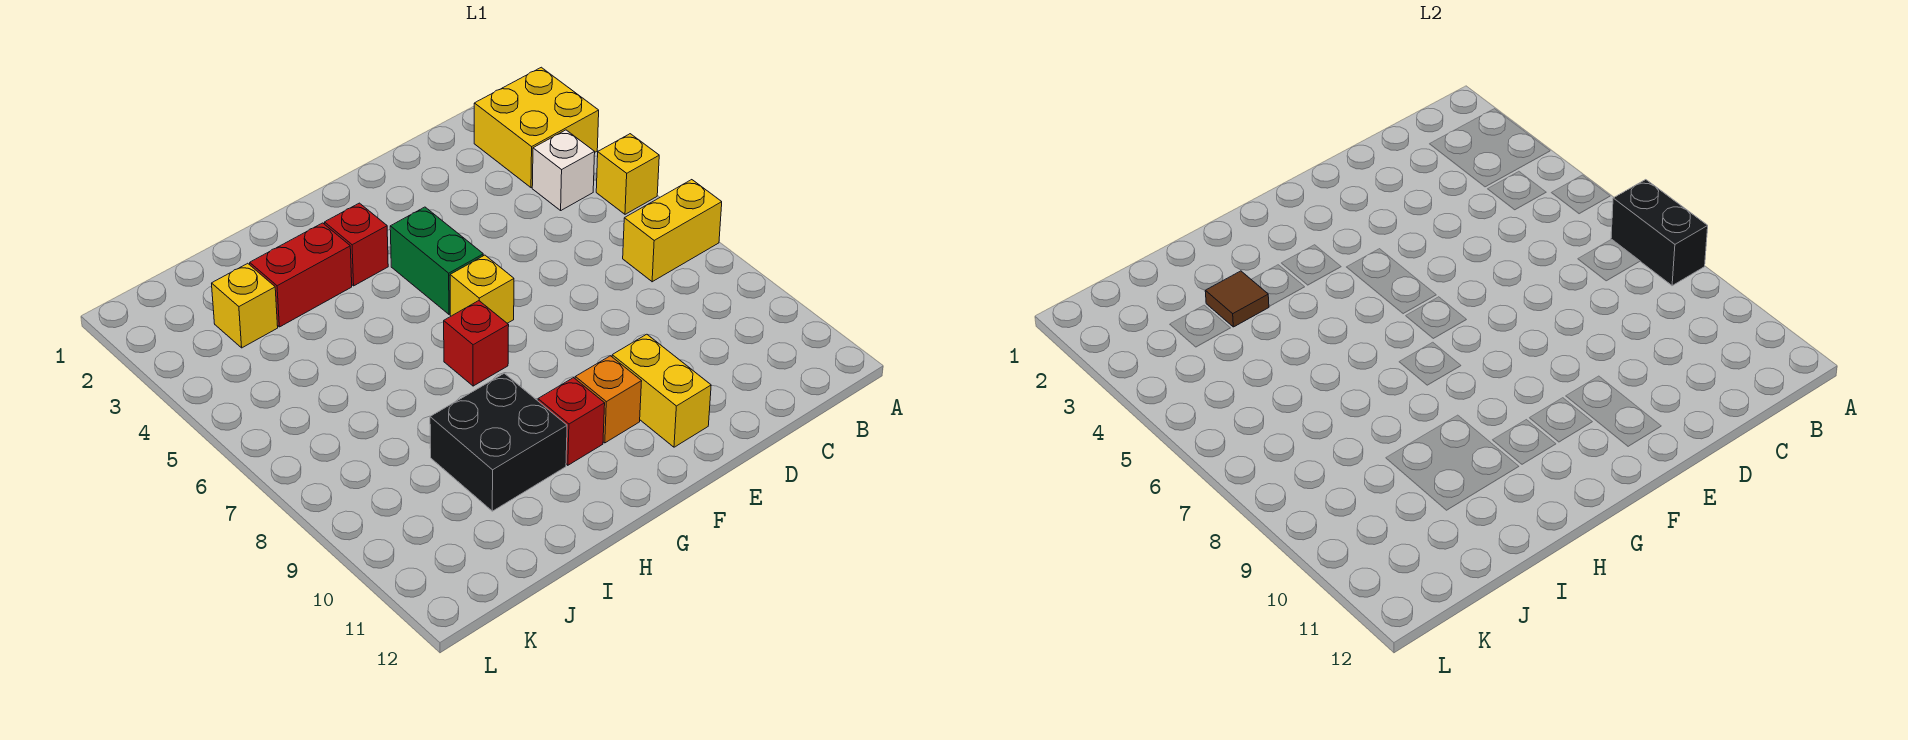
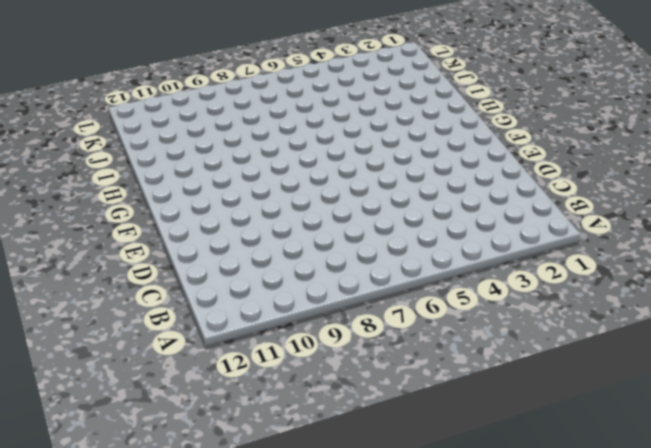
none -> yellow brick A2:B3 level 1
none -> yellow brick A5 level 1
none -> yellow brick A7:B7 level 1

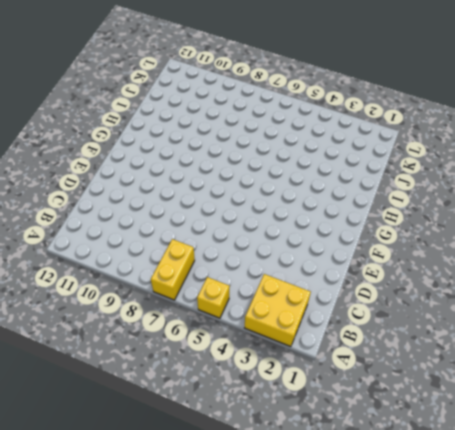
none -> white brick B4 level 1
none -> yellow brick E10:E11 level 1
none -> green brick F4:F5 level 1

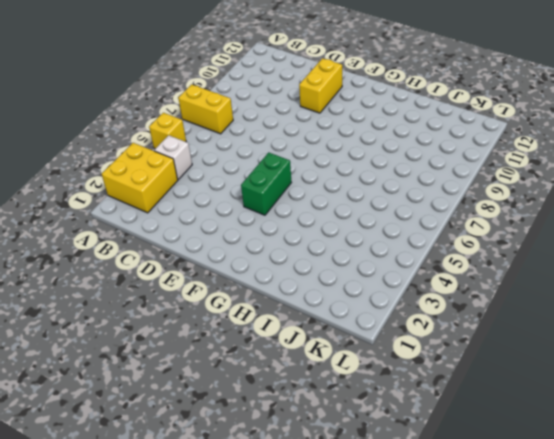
none -> yellow brick F6 level 1
none -> orange brick F10 level 1
none -> red brick G3 level 1

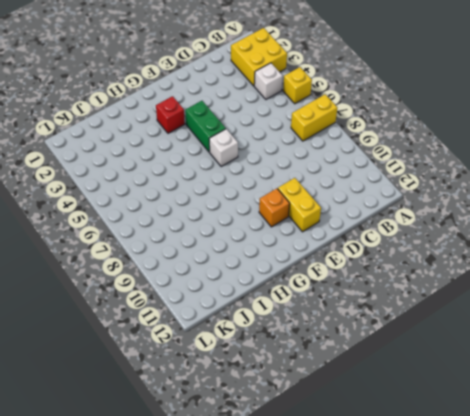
white brick F6 level 1 -> yellow brick F6 level 1
none -> red brick G7 level 1
none -> red brick G10 level 1
none -> red brick H3:I3 level 1

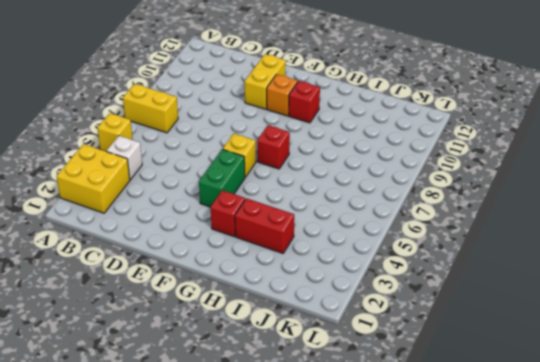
none -> black brick H9:I10 level 1
none -> yellow brick J3 level 1
none -> black brick A7:A8 level 2

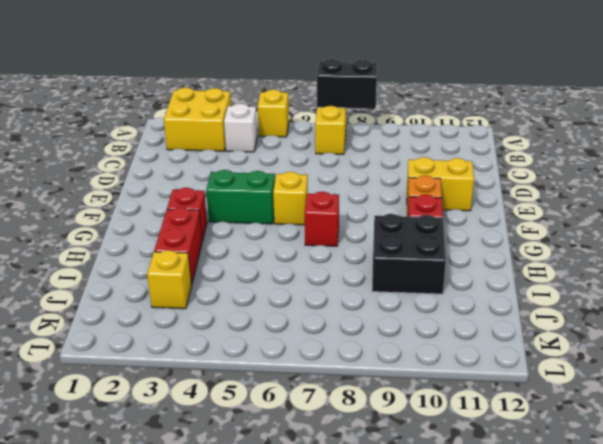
none -> brown tile I3 level 2

